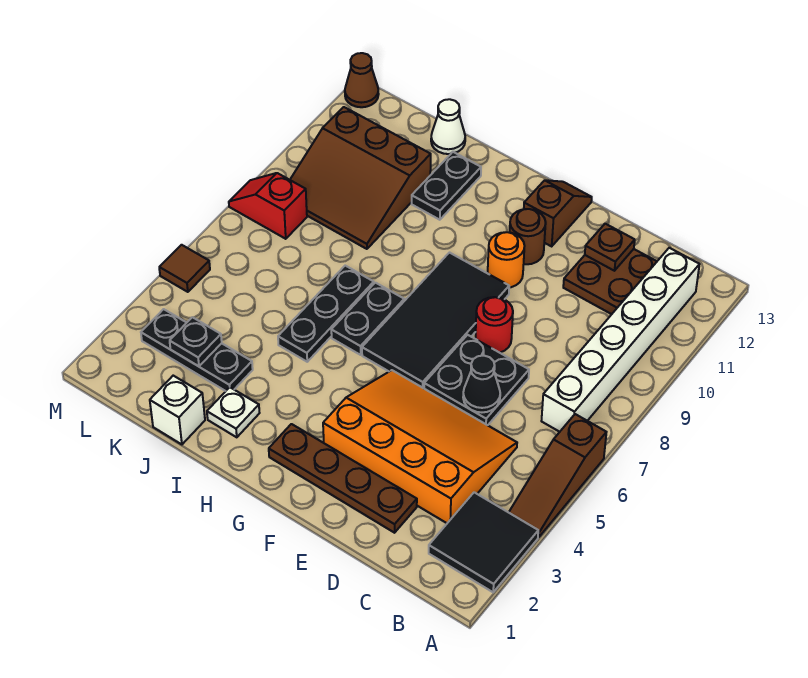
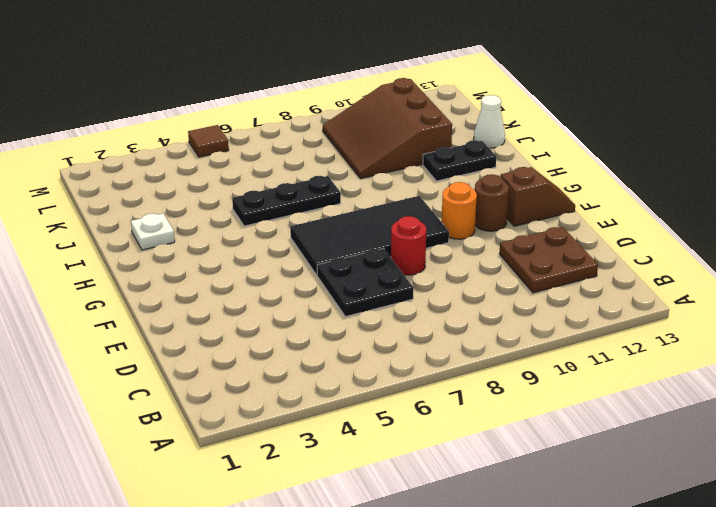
none -> black tile A2:B3 level 1
none -> brown slope A4:A6 level 1 top 6
none -> white brick B7:B12 level 1

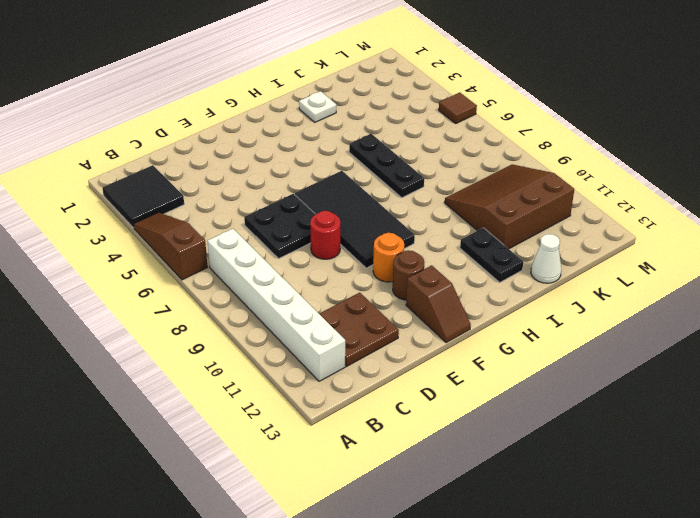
none -> orange slope C3:F5 level 1 top 3
none -> brown plate D2:G2 level 1
none -> black plate H6:H7 level 1

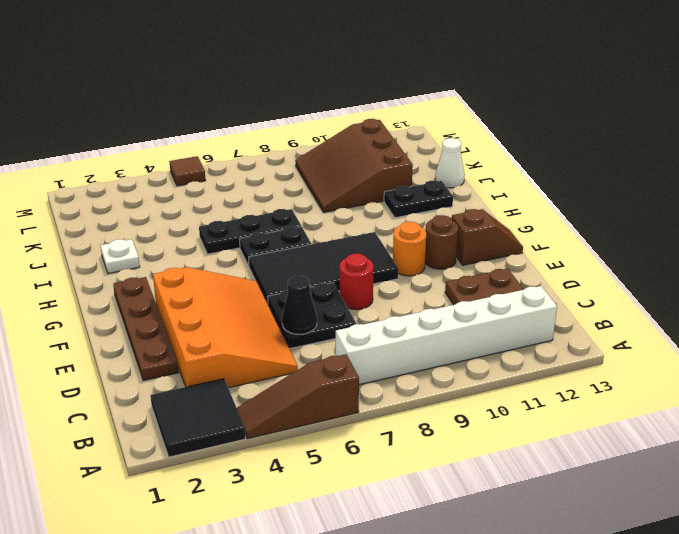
none -> white brick J1 level 1
none -> black plate J3:L3 level 1
none -> red slope L8:M8 level 1 top L

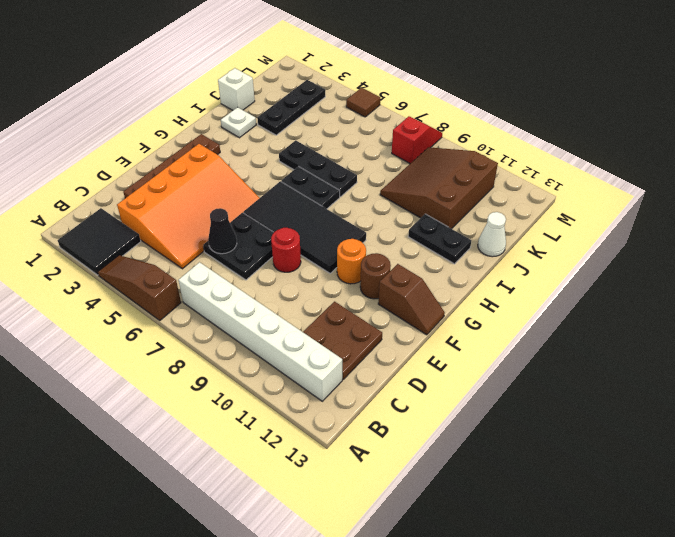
none -> brown cone M13 level 1
none -> brown plate D12 level 2
none -> black plate K3 level 2

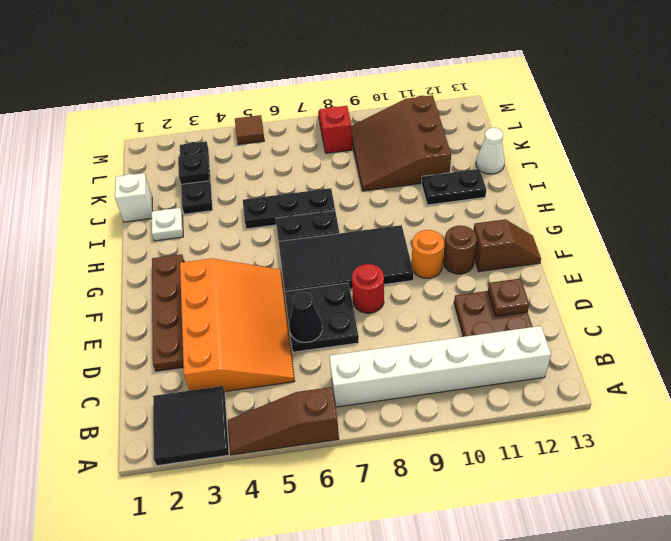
none -> brown cone M13 level 1

